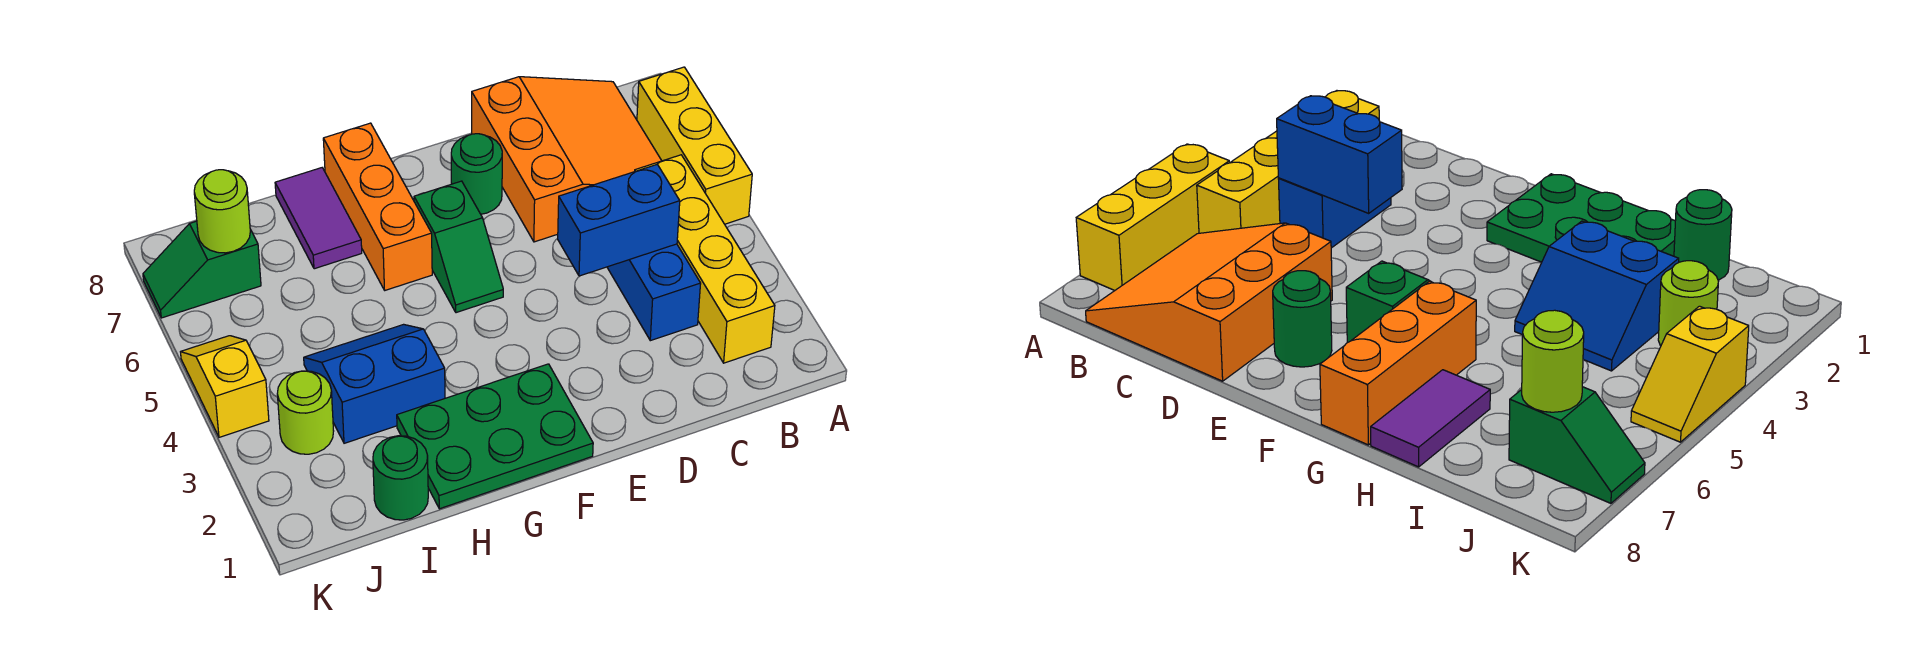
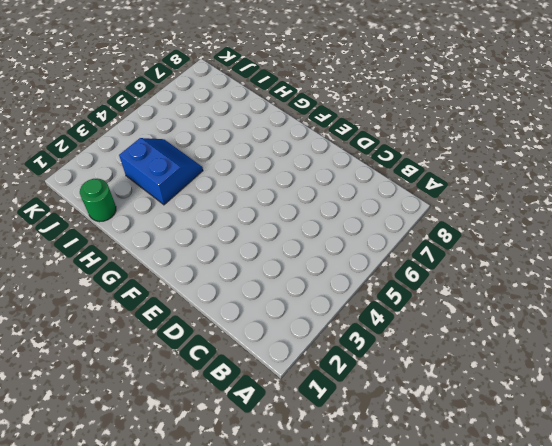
none -> yellow brick A5:A7 level 1
none -> yellow brick B2:B5 level 1
none -> orange slope B6:D8 level 1 top D

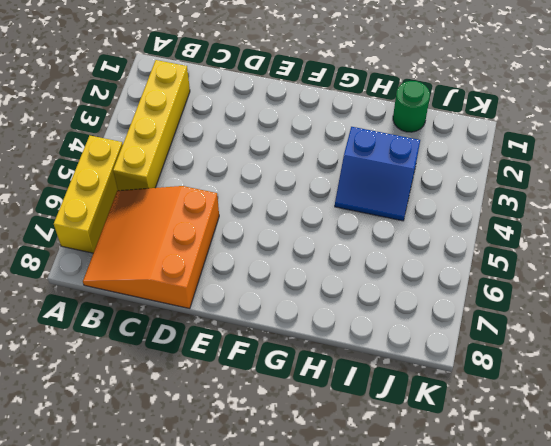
none -> blue brick C3:C4 level 1
none -> green round brick E7 level 1
none -> green plate F1:H2 level 1

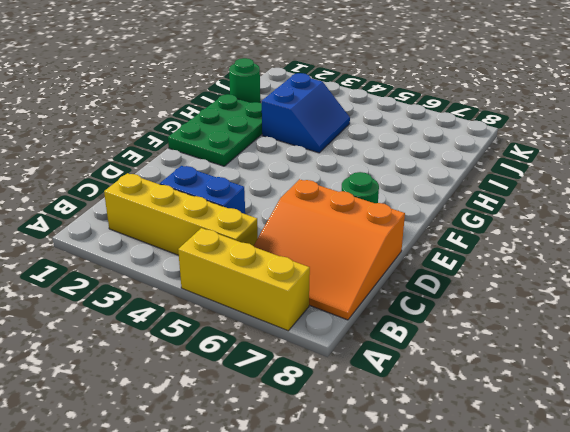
none -> green slope F5:F6 level 1 top 6
none -> orange brick G6:G8 level 1
none -> purple tile H7:H8 level 1

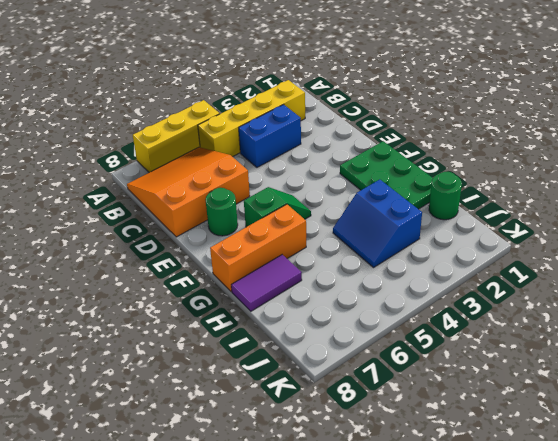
none -> lime round brick J3 level 1
none -> green slope J7:K7 level 1 top J
none -> yellow slope K4:K5 level 1 top 4

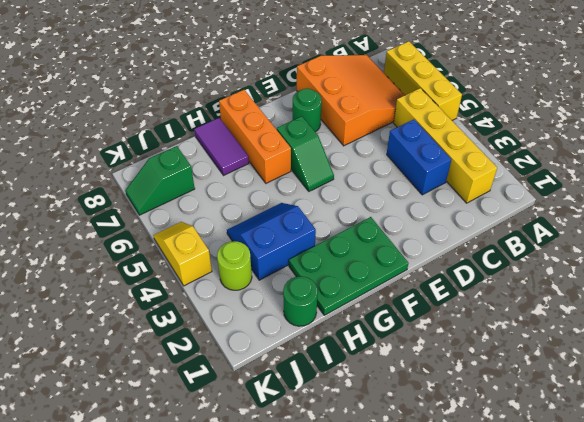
none -> blue brick C4:D4 level 2
none -> lime round brick J7 level 2

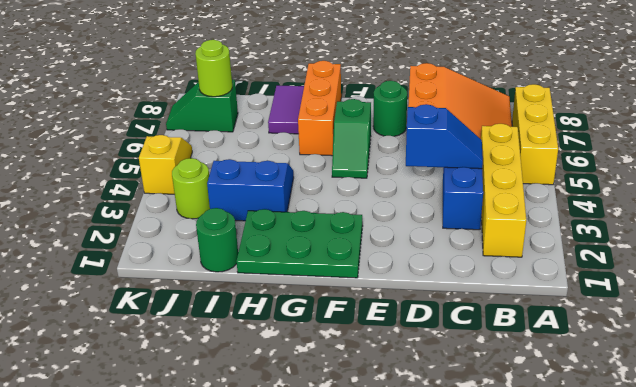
blue slope C4:D4 level 2 top D -> blue brick C4:D4 level 2

